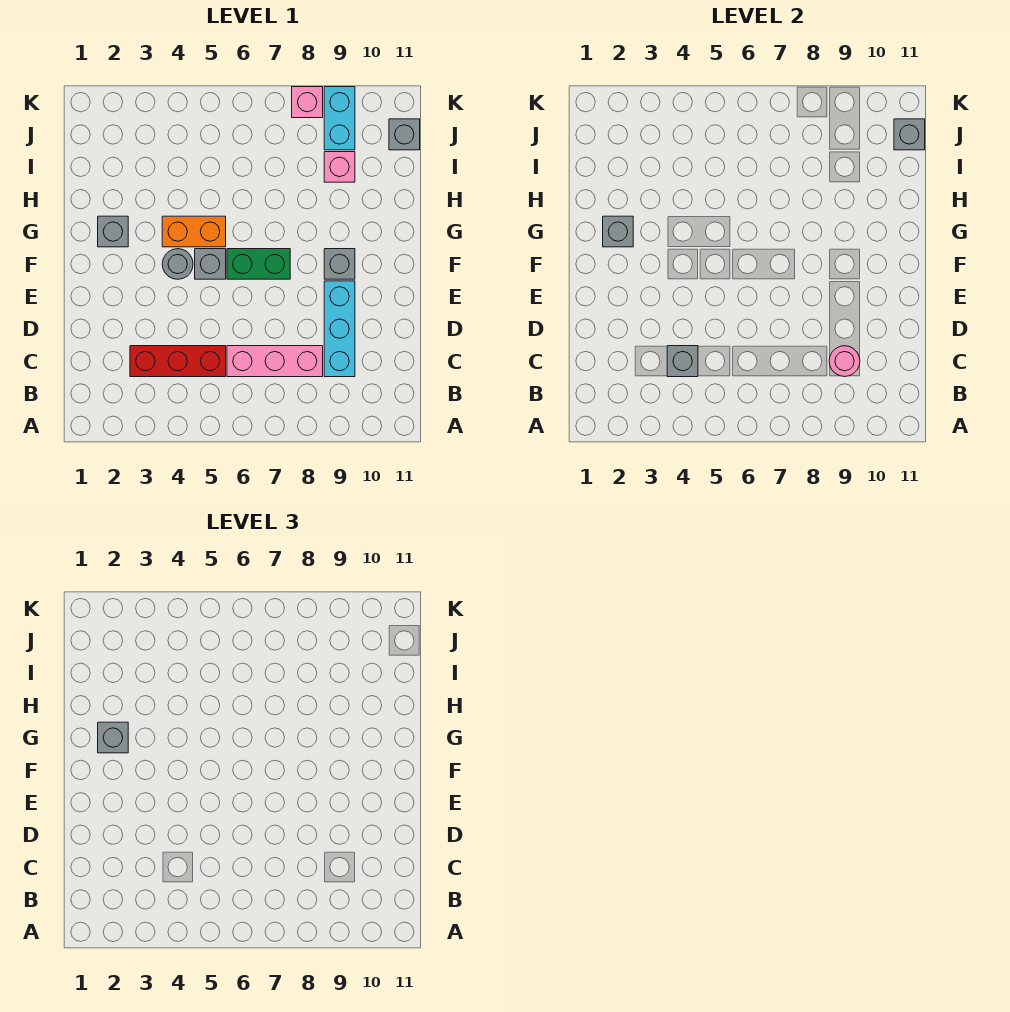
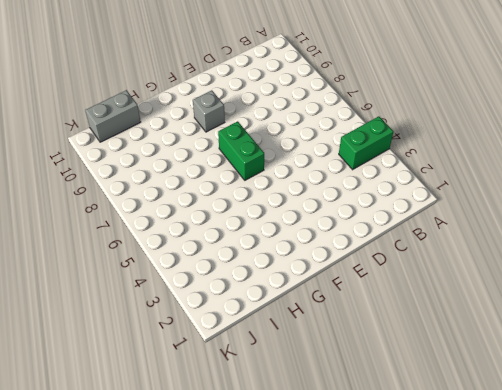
green brick A4:B4 level 1 -> none
grey brick I11:J11 level 1 -> grey brick J11 level 1
none -> red brick C3:C5 level 1
none -> pink brick C6:C8 level 1
none -> cyan brick C9:E9 level 1

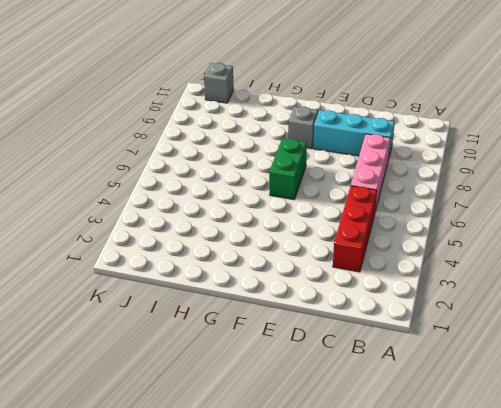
none -> grey round brick F4 level 1
none -> grey brick F5 level 1
none -> grey brick G2 level 1

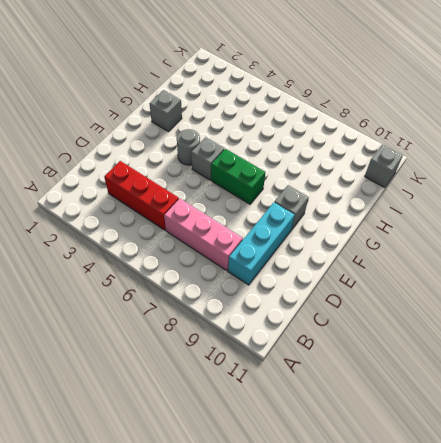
none -> orange brick G4:G5 level 1
none -> pink brick I9 level 1
none -> cyan brick J9:K9 level 1

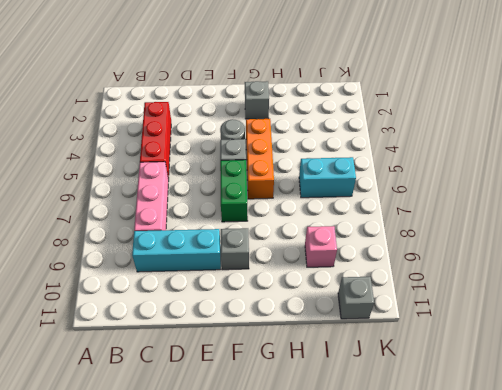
orange brick G4:G6 level 1 -> orange brick G4:G5 level 1
cyan brick I6:J6 level 1 -> cyan brick J9:K9 level 1
none -> pink brick K8 level 1
none -> grey brick C4 level 2
none -> pink round brick C9 level 2

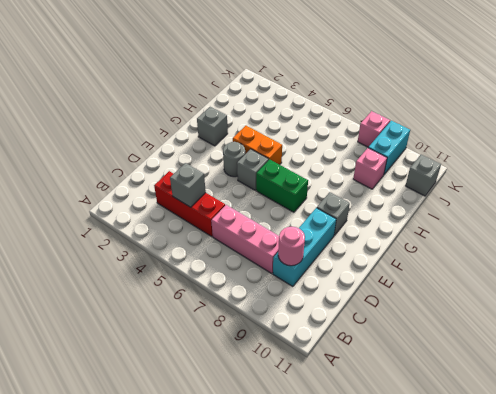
none -> grey brick G2 level 2
none -> grey brick J11 level 2
none -> grey brick G2 level 3

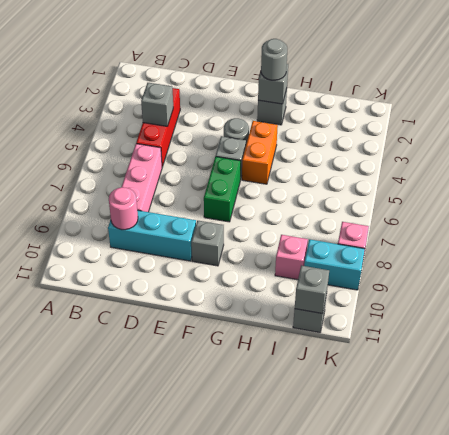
grey round brick G2 level 3 -> grey brick G2 level 3

